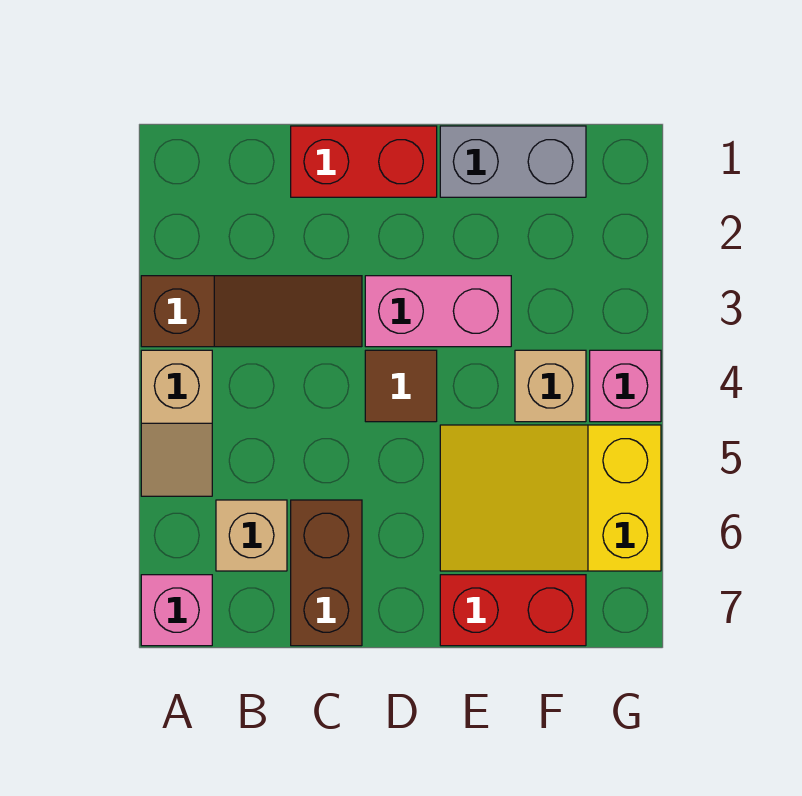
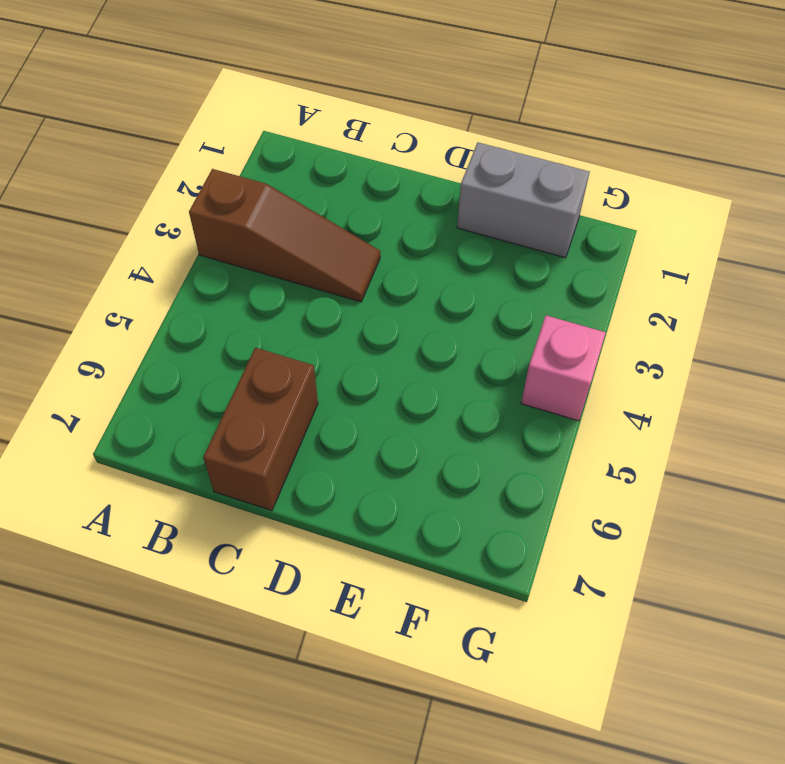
none -> tan slope A4:A5 level 1 top 4
none -> pink brick A7 level 1
none -> tan brick B6 level 1

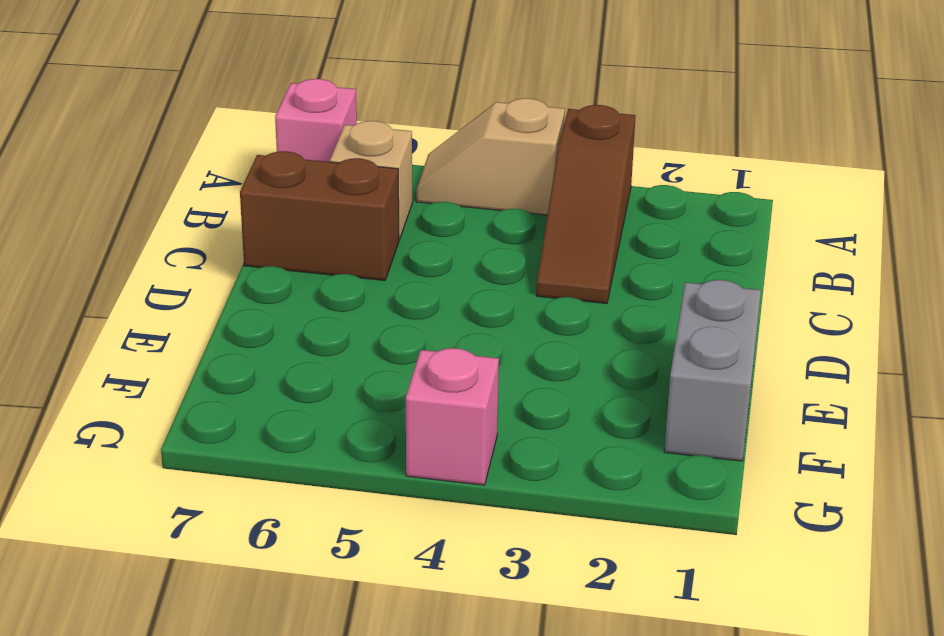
none -> red brick C1:D1 level 1
none -> pink brick D3:E3 level 1
none -> brown tile D4 level 1

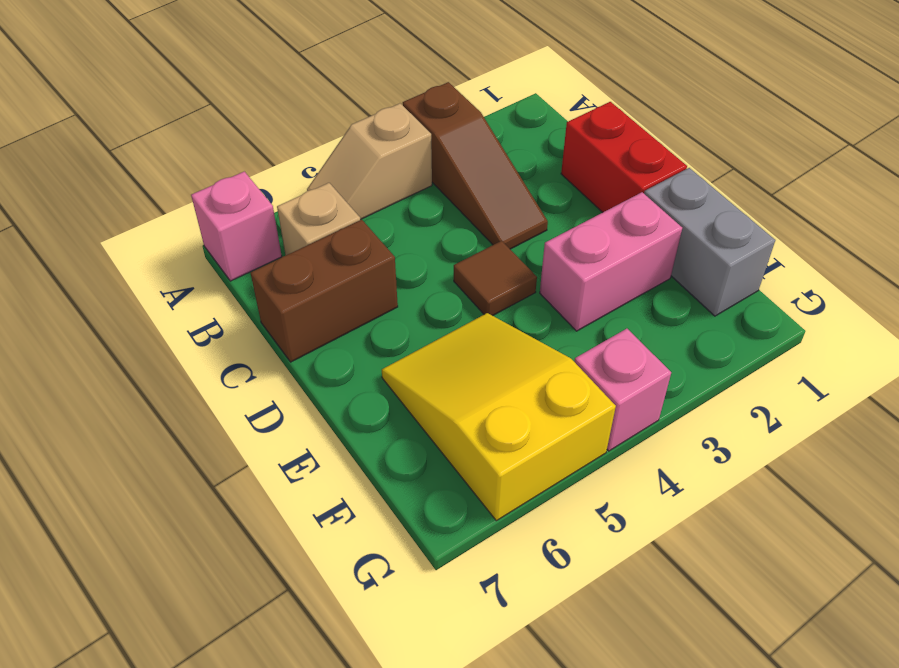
pink brick E2:E3 level 1 -> pink brick D3:E3 level 1
none -> red brick E7:F7 level 1
none -> tan brick F4 level 1

